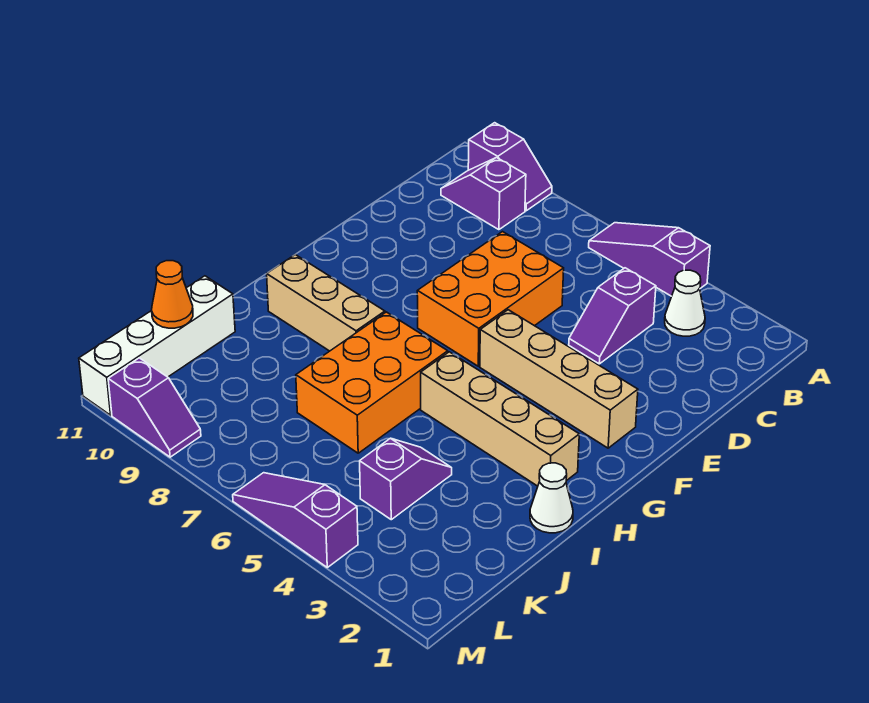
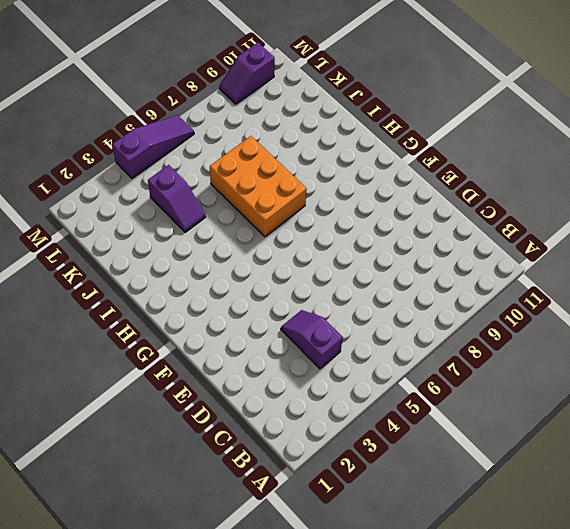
none -> purple slope A4:A6 level 1 top 4
none -> purple slope A9:A10 level 1 top 10
none -> white cone B3 level 1

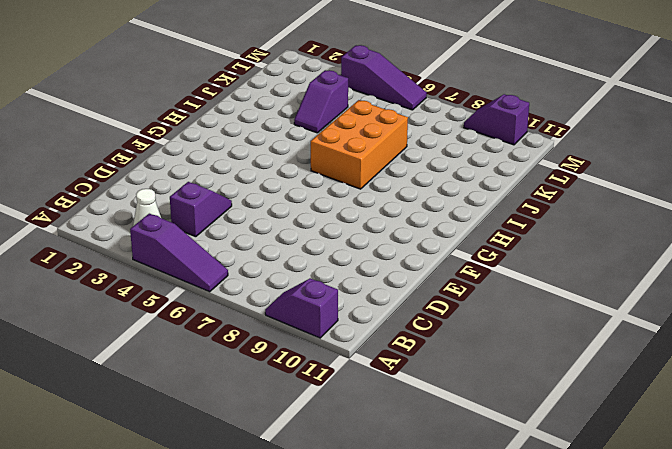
none -> purple slope B9:B10 level 1 top 9
none -> orange brick D6:F7 level 1
none -> tan brick F2:F5 level 1

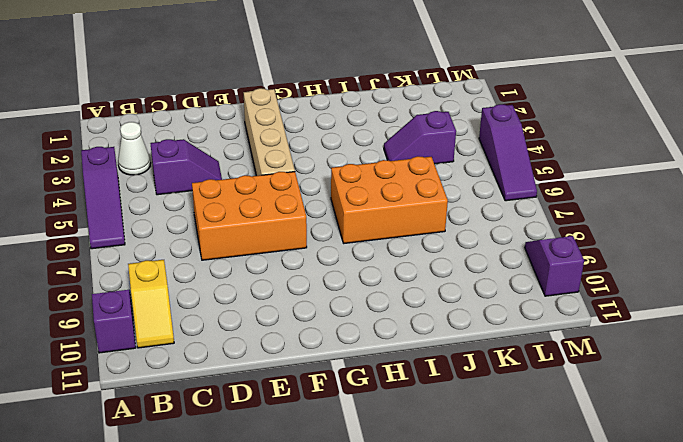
yellow slope B9:B10 level 1 top 9 -> purple slope B9:B10 level 1 top 9
none -> tan brick H2:H5 level 1
none -> tan brick H8:H10 level 1
none -> white cone I1 level 1

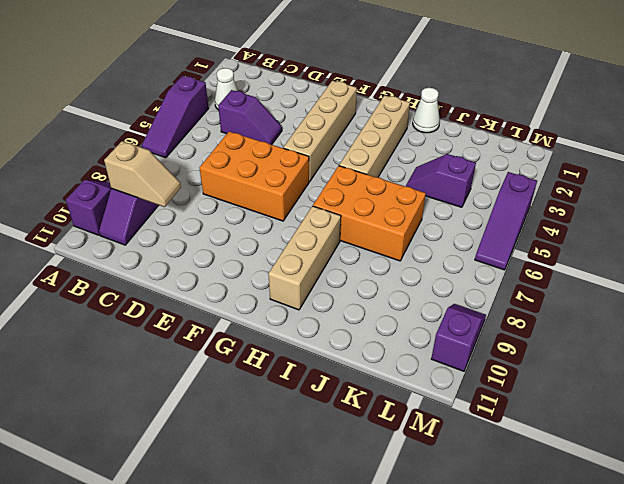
tan slope B9:C9 level 2 top B -> none
none -> white brick J11:M11 level 1
none -> orange cone K11 level 2

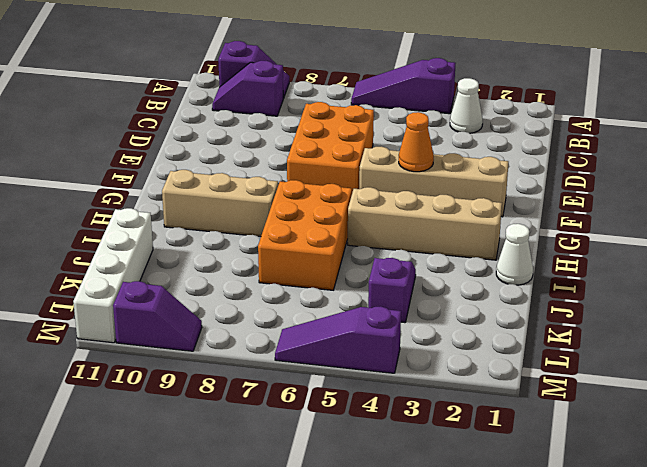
orange cone F4 level 2 -> orange cone K11 level 2
none -> purple slope C4:D4 level 1 top C

